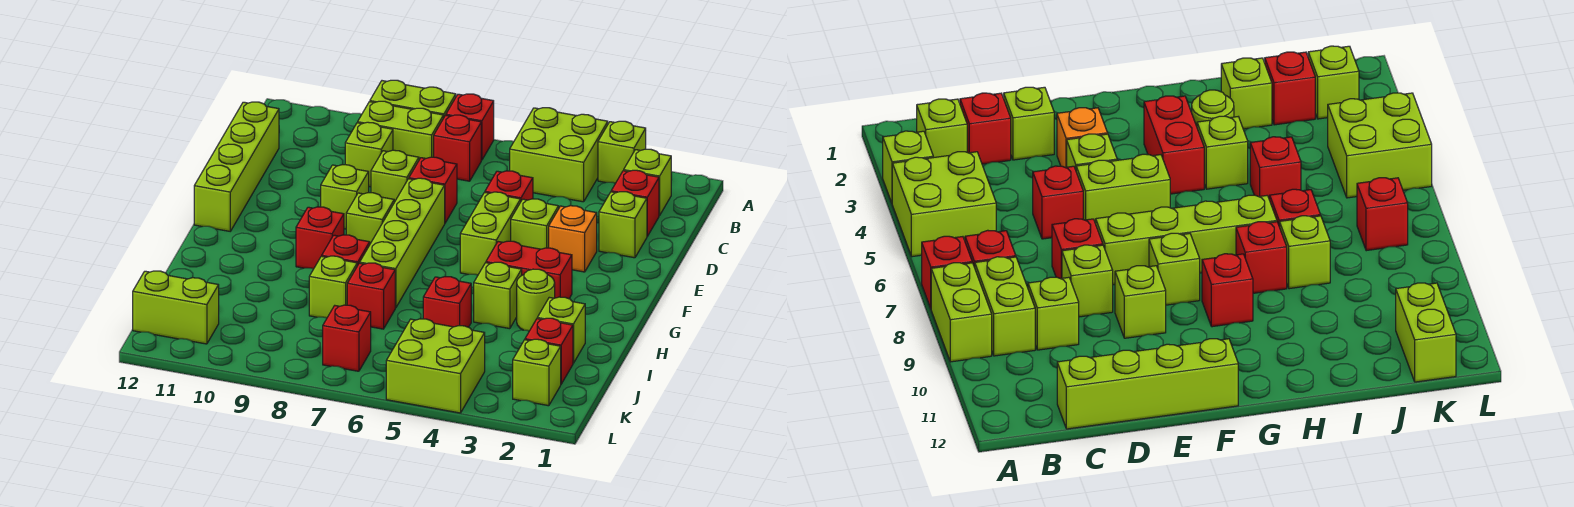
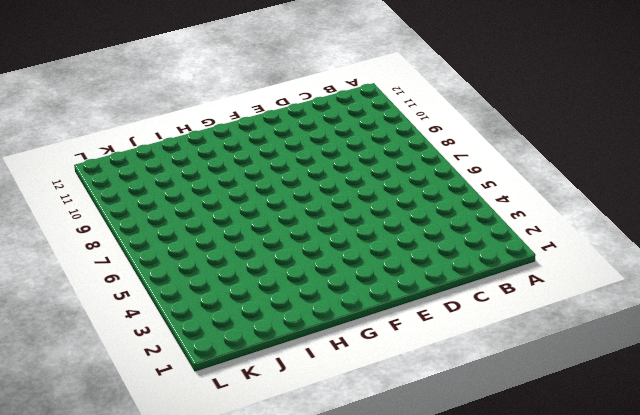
none -> lime brick A3 level 1
none -> lime brick A4:B5 level 1
none -> red brick A7 level 1
none -> lime brick A8:A9 level 1

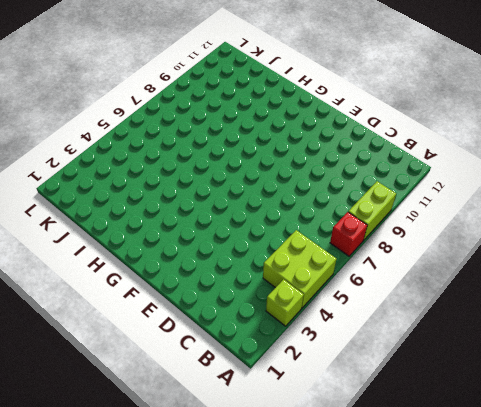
none -> lime brick B2 level 1
none -> red brick B7 level 1
none -> lime brick B8:B9 level 1
none -> red brick C2 level 1

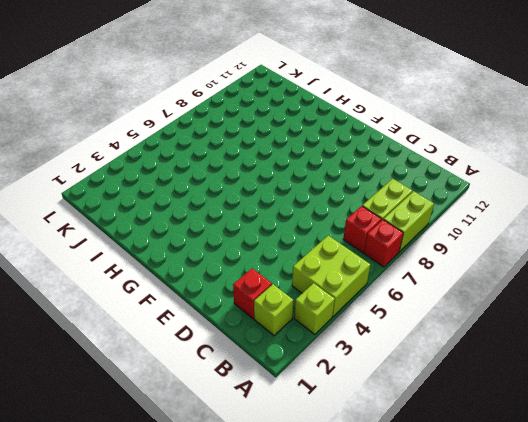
none -> lime brick C9 level 1
none -> lime brick C12:F12 level 1
none -> lime brick D2 level 1
none -> red brick D5 level 1

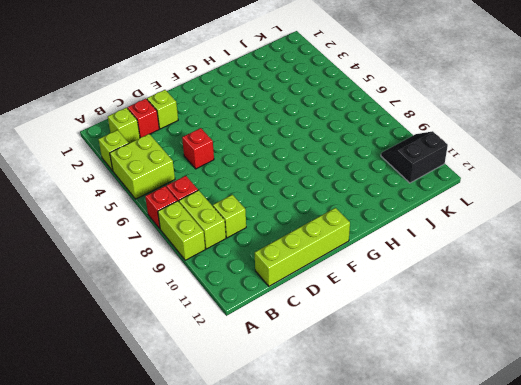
black slope K10:L11 level 1 top 11 -> lime brick K11:K12 level 1
none -> red brick D7 level 1
none -> lime brick D8 level 1
none -> orange brick E3 level 1
none -> lime brick E4 level 1

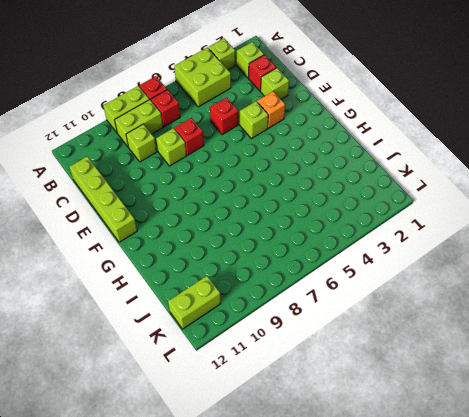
none -> lime brick E5:F5 level 1
none -> lime brick E7:H7 level 1
none -> lime brick E9 level 1
none -> lime brick F8 level 1

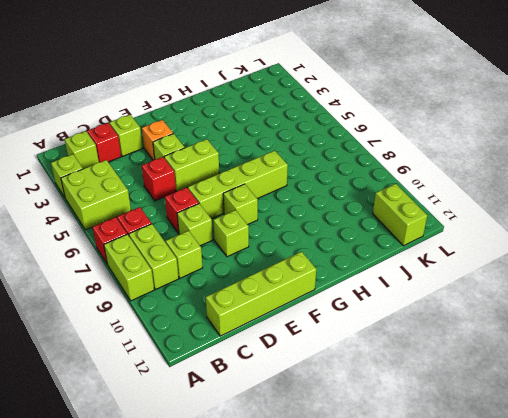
none -> red brick G3:G4 level 1
none -> red brick G9 level 1
none -> lime round brick H3 level 1
none -> lime brick H4 level 1

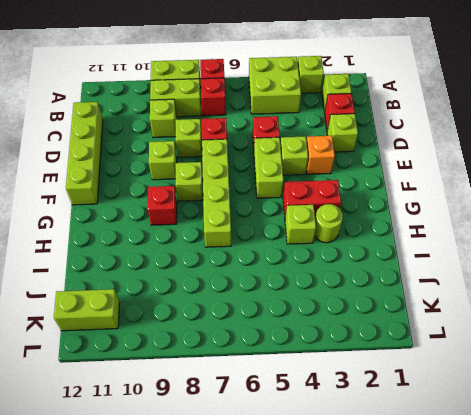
none -> red brick H8 level 1
none -> lime brick I2 level 1
none -> red brick I5 level 1
none -> red brick I7 level 1

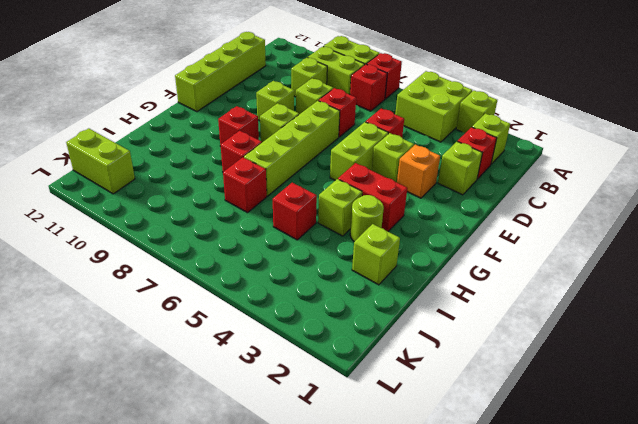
none -> lime brick I8 level 1
none -> red brick J2 level 1
none -> lime brick K2 level 1
none -> lime brick K4:L5 level 1

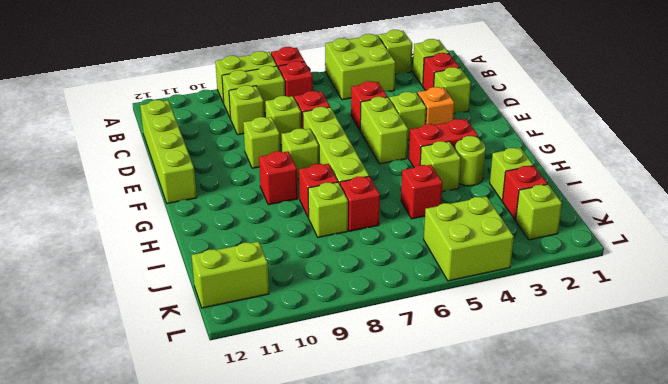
none -> red brick K7 level 1

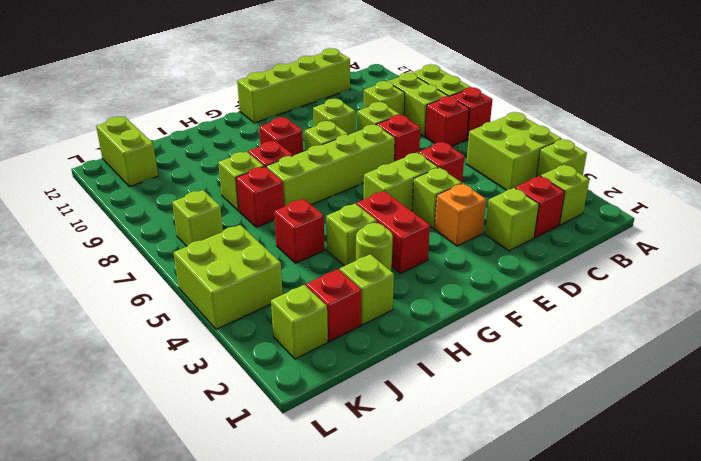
lime brick K7 level 1 -> red brick K7 level 1

